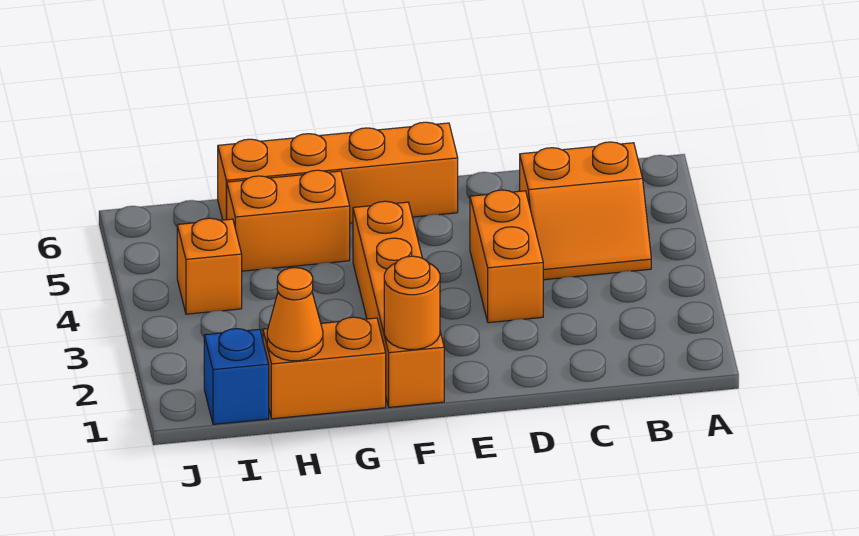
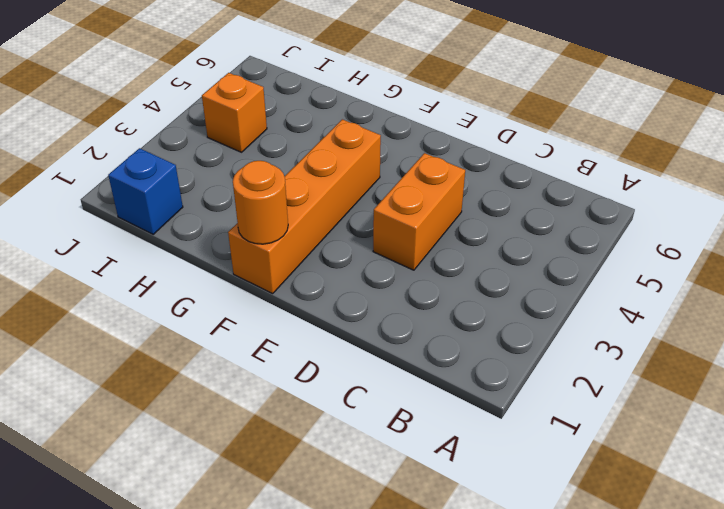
none -> orange slope B4:C5 level 1 top 5
none -> orange brick E6:H6 level 1

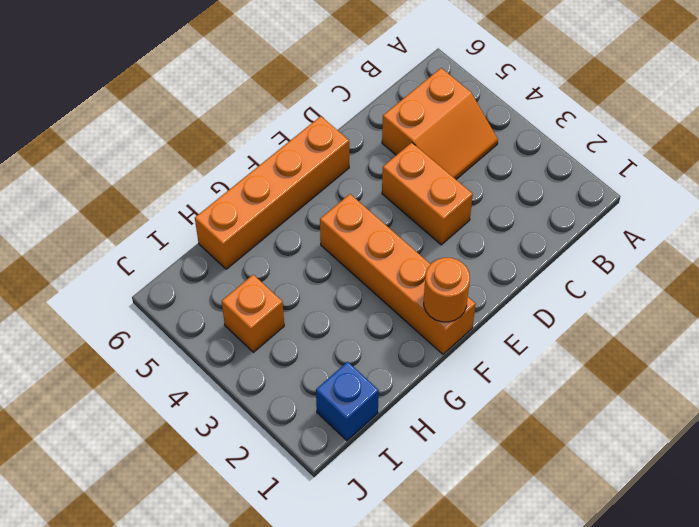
none -> orange brick G1:H1 level 1
none -> orange brick G5:H5 level 1

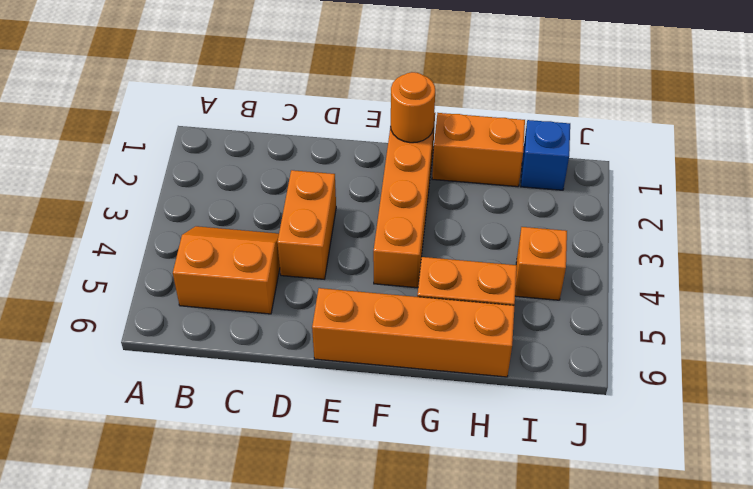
none -> orange cone H1 level 2

